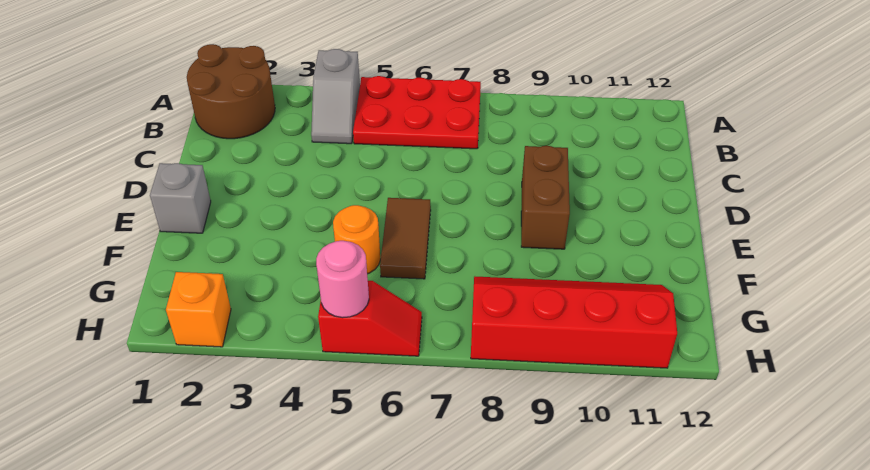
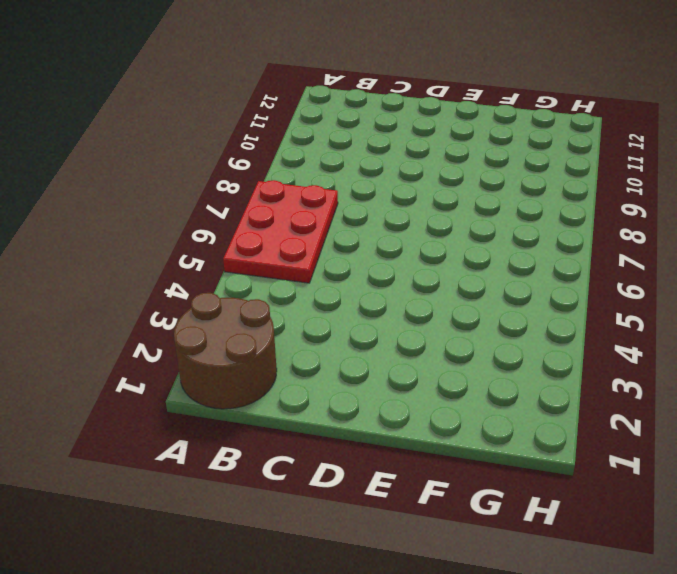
none -> grey slope A4:B4 level 1 top A
none -> brown brick D9:E9 level 1

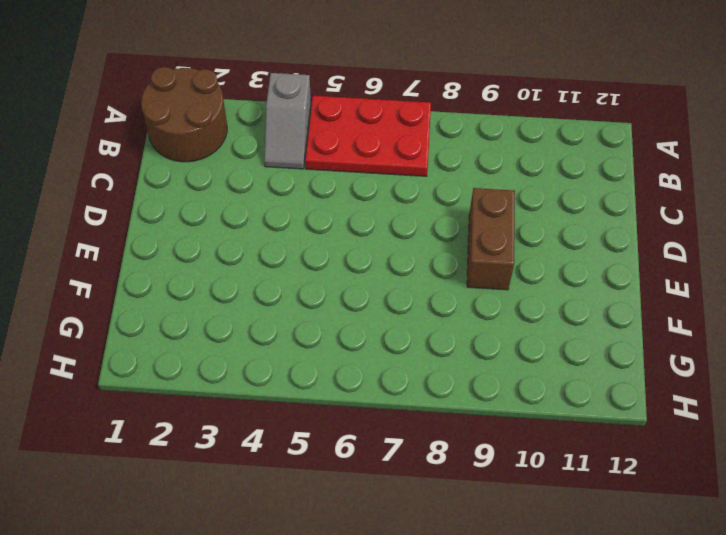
none -> grey brick E1 level 1
none -> brown tile E6:F6 level 1

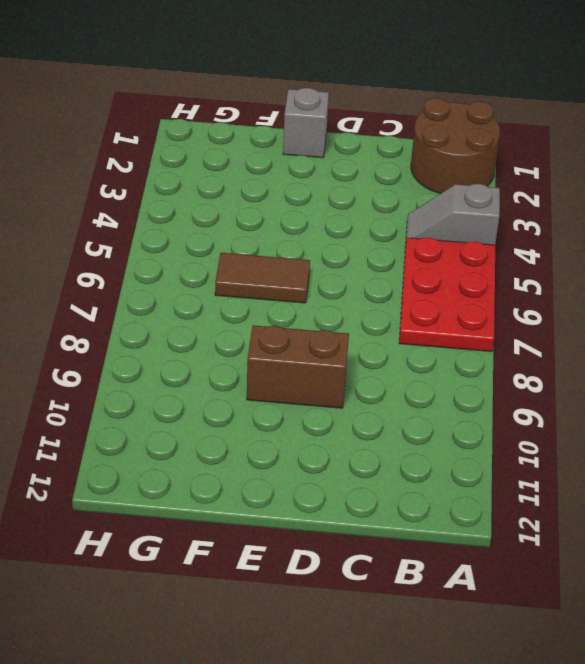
none -> orange round brick F5 level 1
none -> red slope G8:H11 level 1 top H

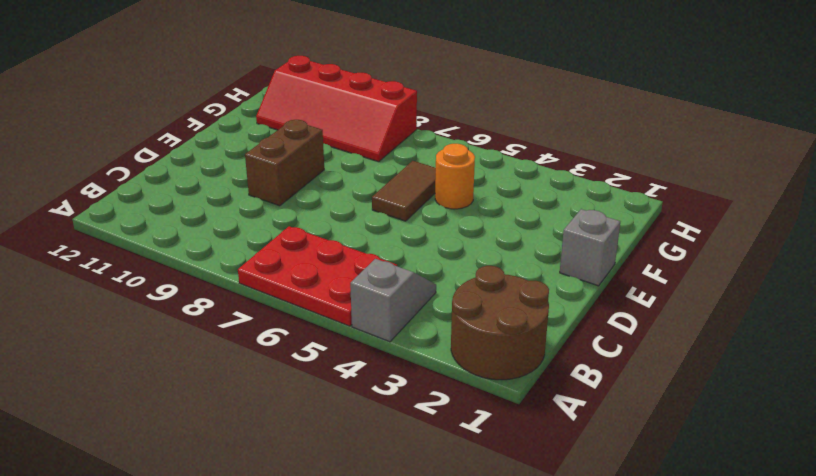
none -> orange brick H2 level 1
none -> red slope H5:H6 level 1 top 5

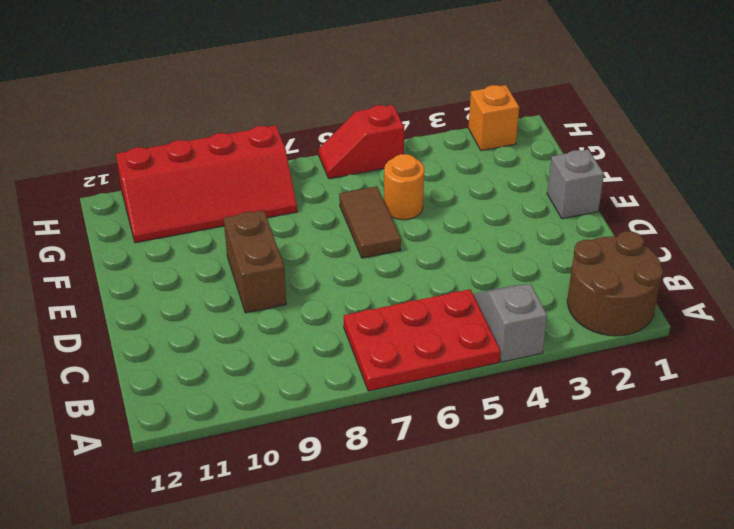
none -> pink round brick H5 level 2

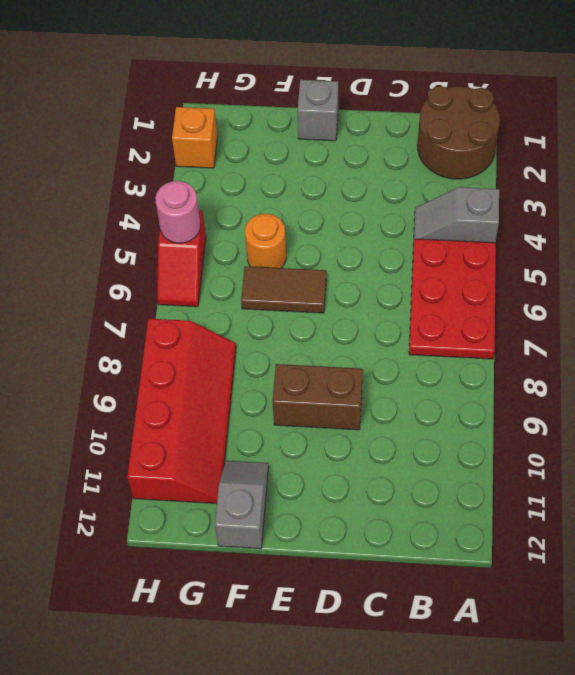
grey slope F11:F12 level 1 top 12 -> none

